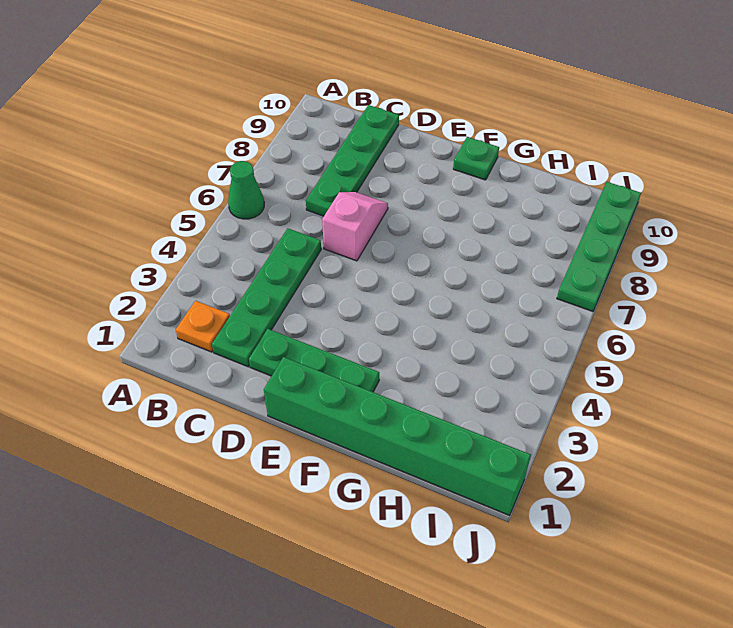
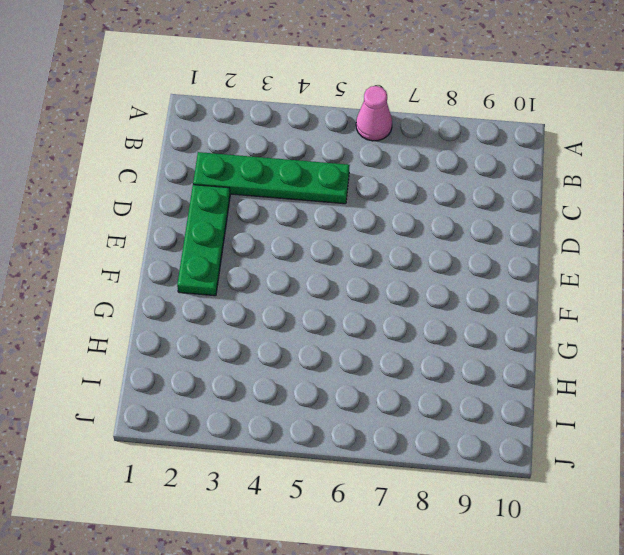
pink cone A6 level 1 -> green cone A6 level 1
none -> orange plate B2 level 1
none -> green plate C7:C10 level 1

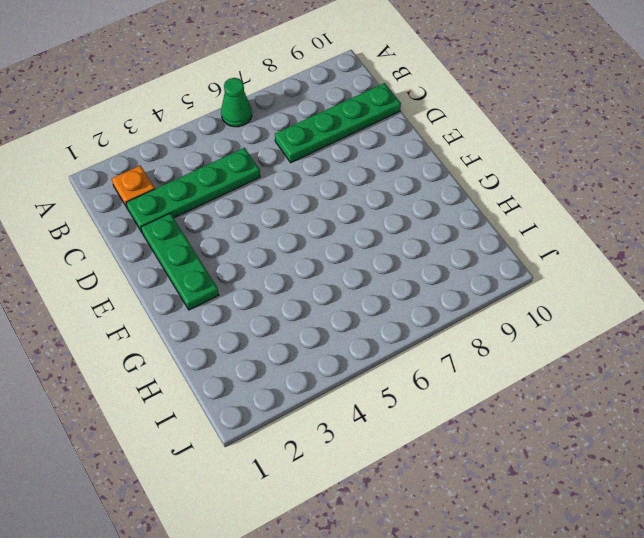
none -> pink slope D6:D7 level 1 top 6
none -> green brick E1:J1 level 1

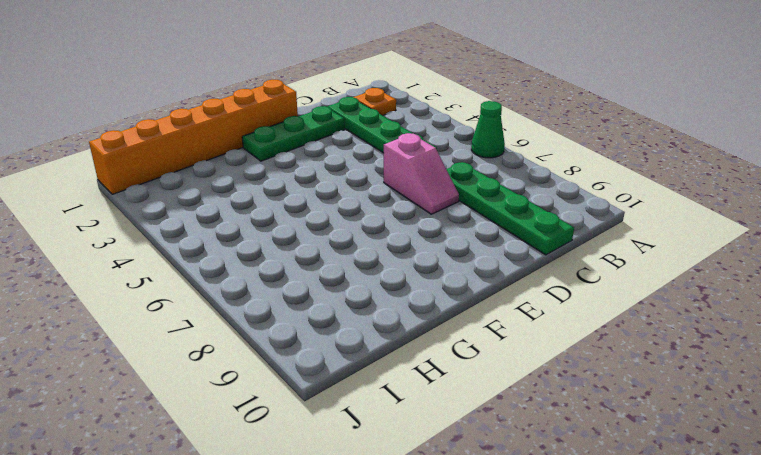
orange brick E1:J1 level 1 -> green brick E1:J1 level 1
none -> green plate F10 level 1
none -> green plate J7:J10 level 1

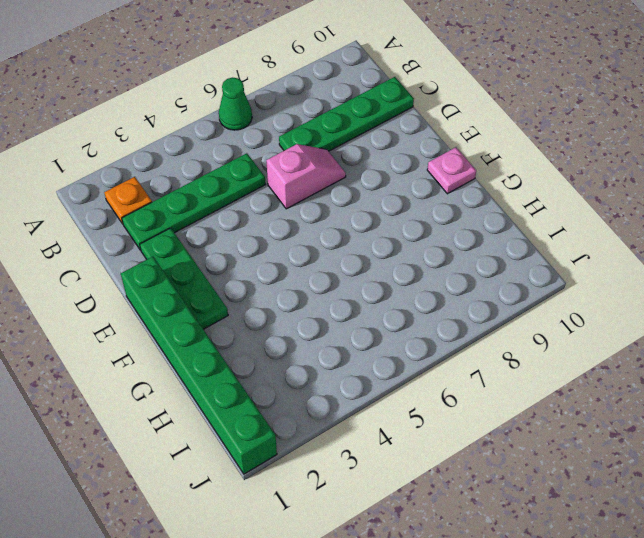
pink plate F10 level 1 -> green plate F10 level 1
none -> green plate J7:J10 level 1

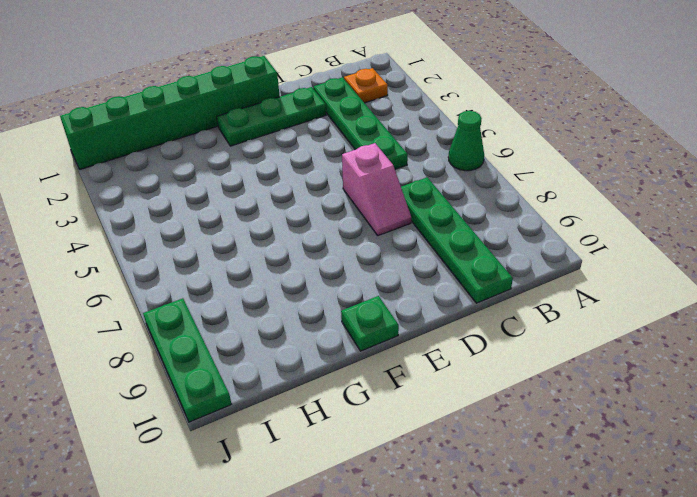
green plate J8:J10 level 1 -> green plate J7:J10 level 1

